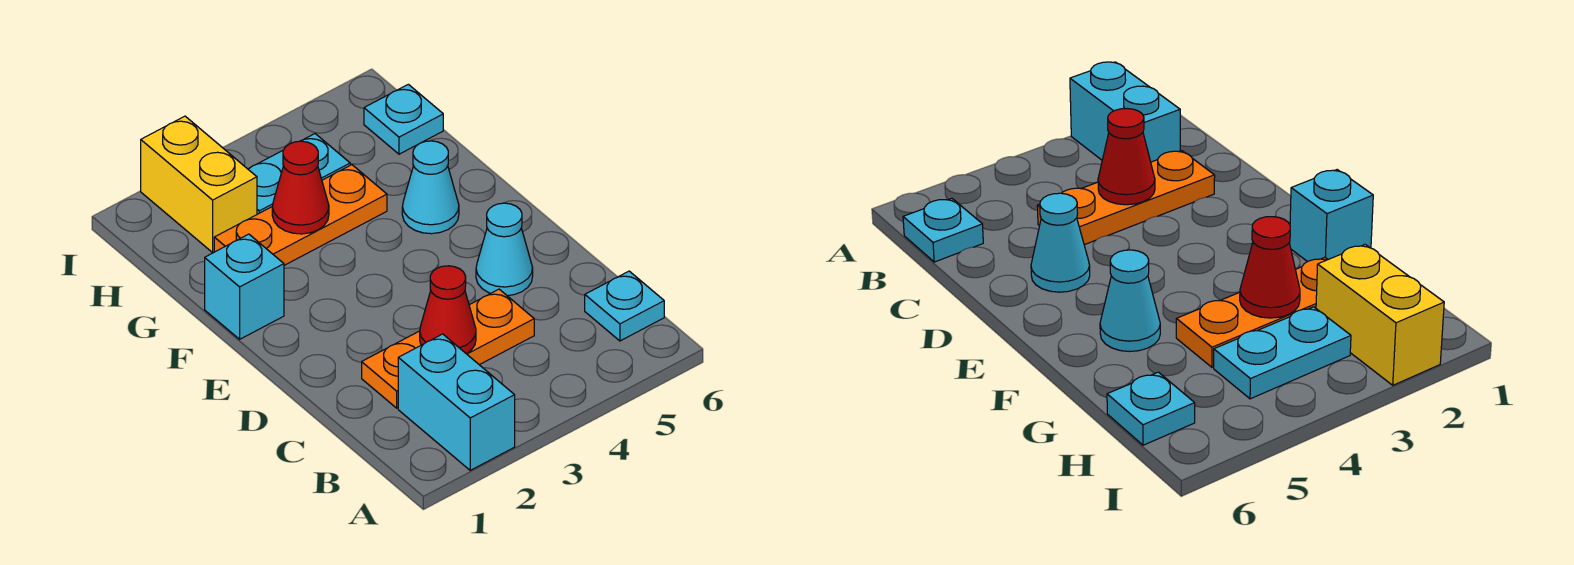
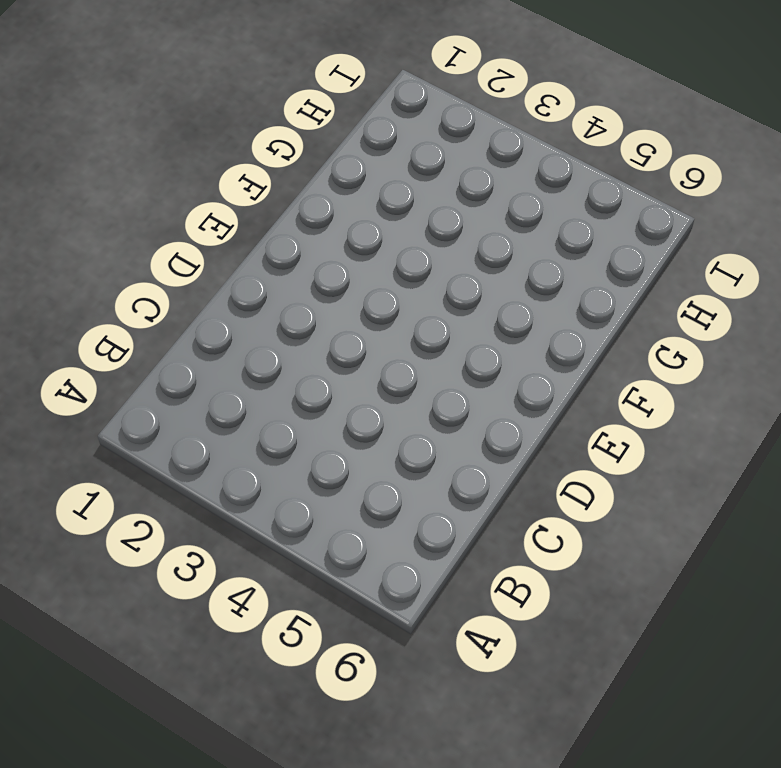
none -> cyan brick A2:B2 level 1
none -> cyan plate B6 level 1
none -> orange plate C2:C4 level 1

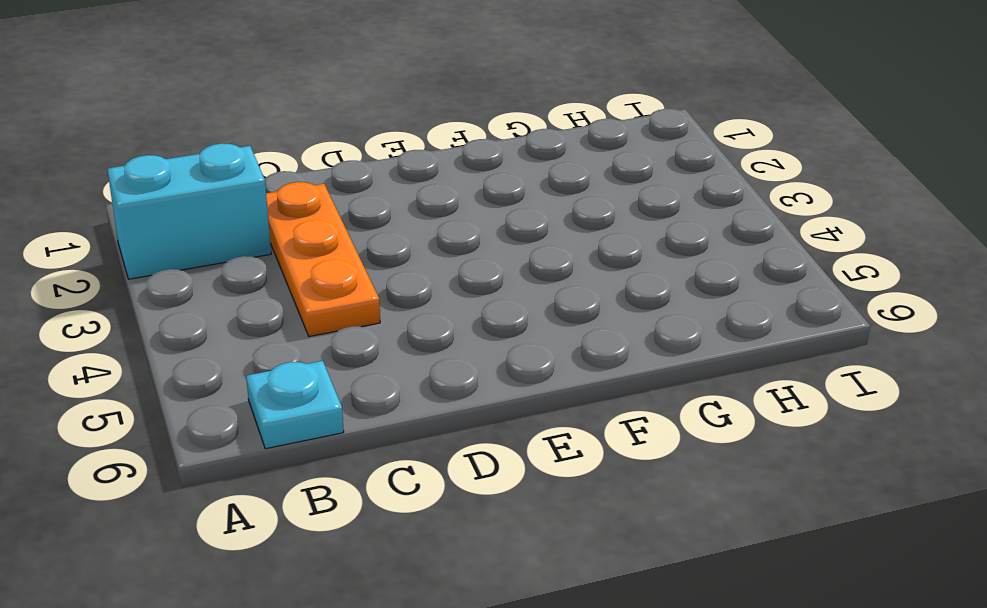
none -> cyan cone D5 level 1
none -> cyan brick F1 level 1
none -> cyan cone F5 level 1

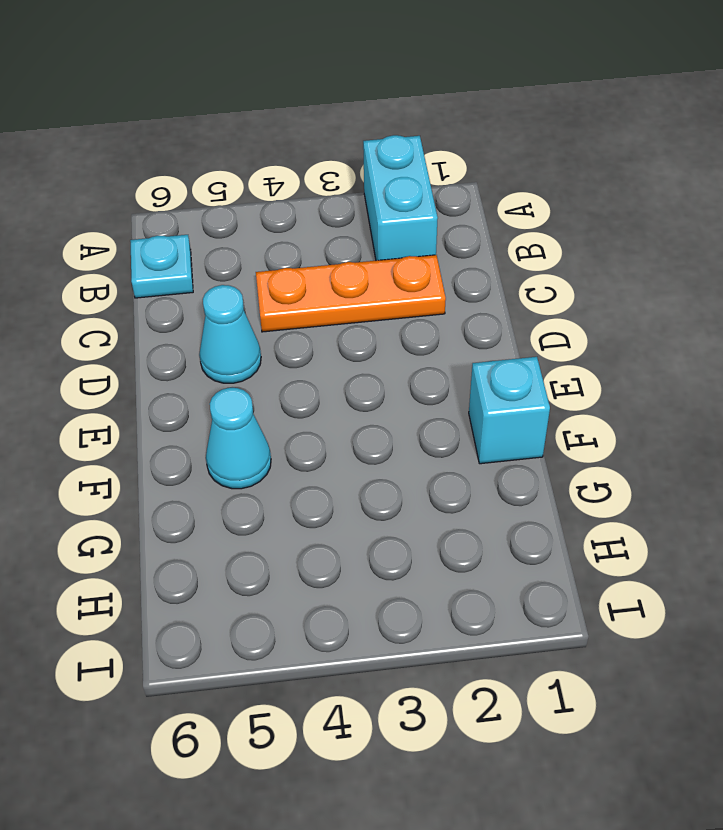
none -> orange plate G2:G4 level 1
none -> yellow brick H2:I2 level 1
none -> cyan plate H3:H4 level 1

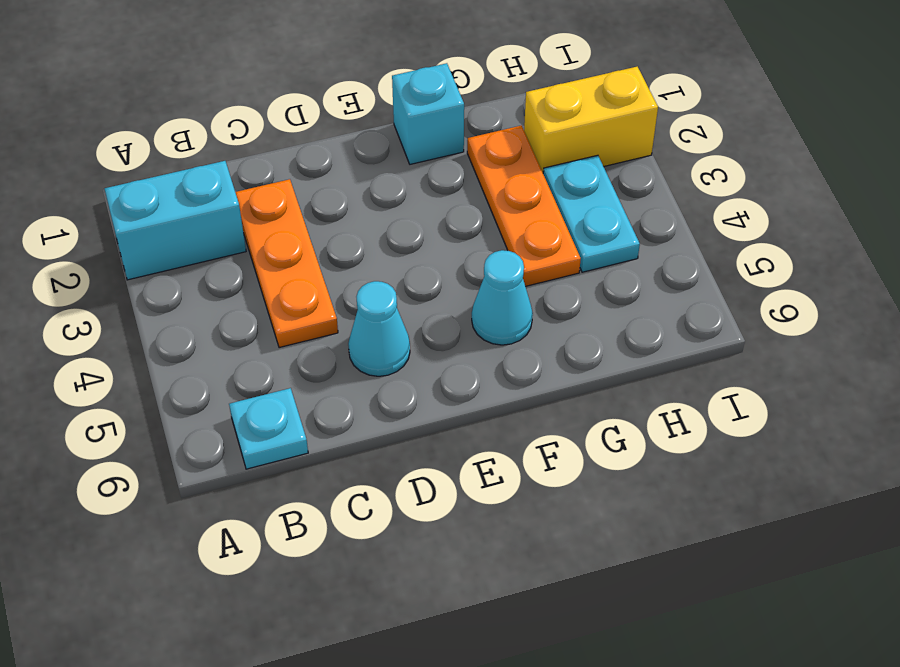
none -> cyan plate H6 level 1
none -> red cone C3 level 2
none -> red cone G3 level 2

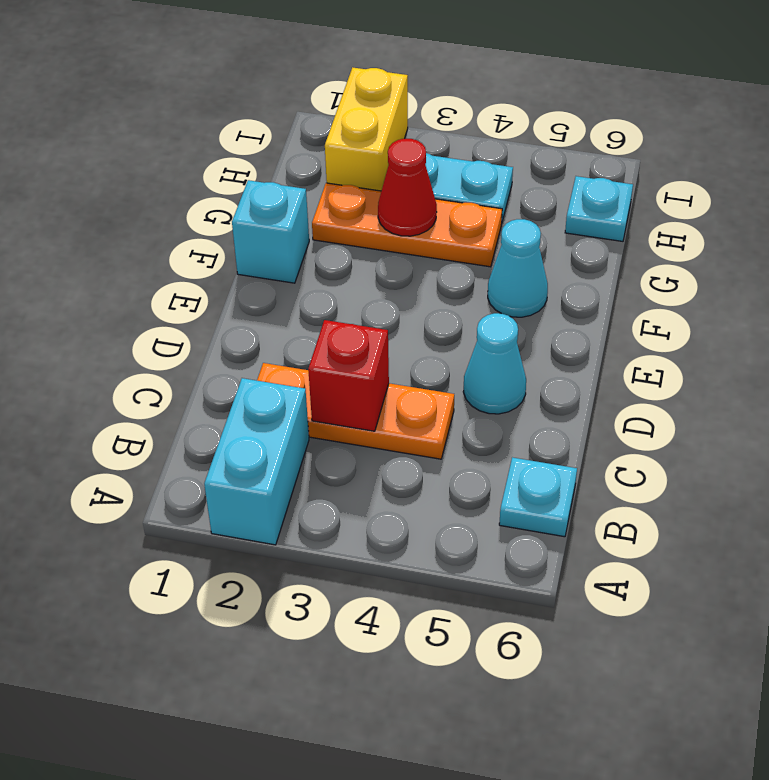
red brick C3 level 2 -> red cone C3 level 2

